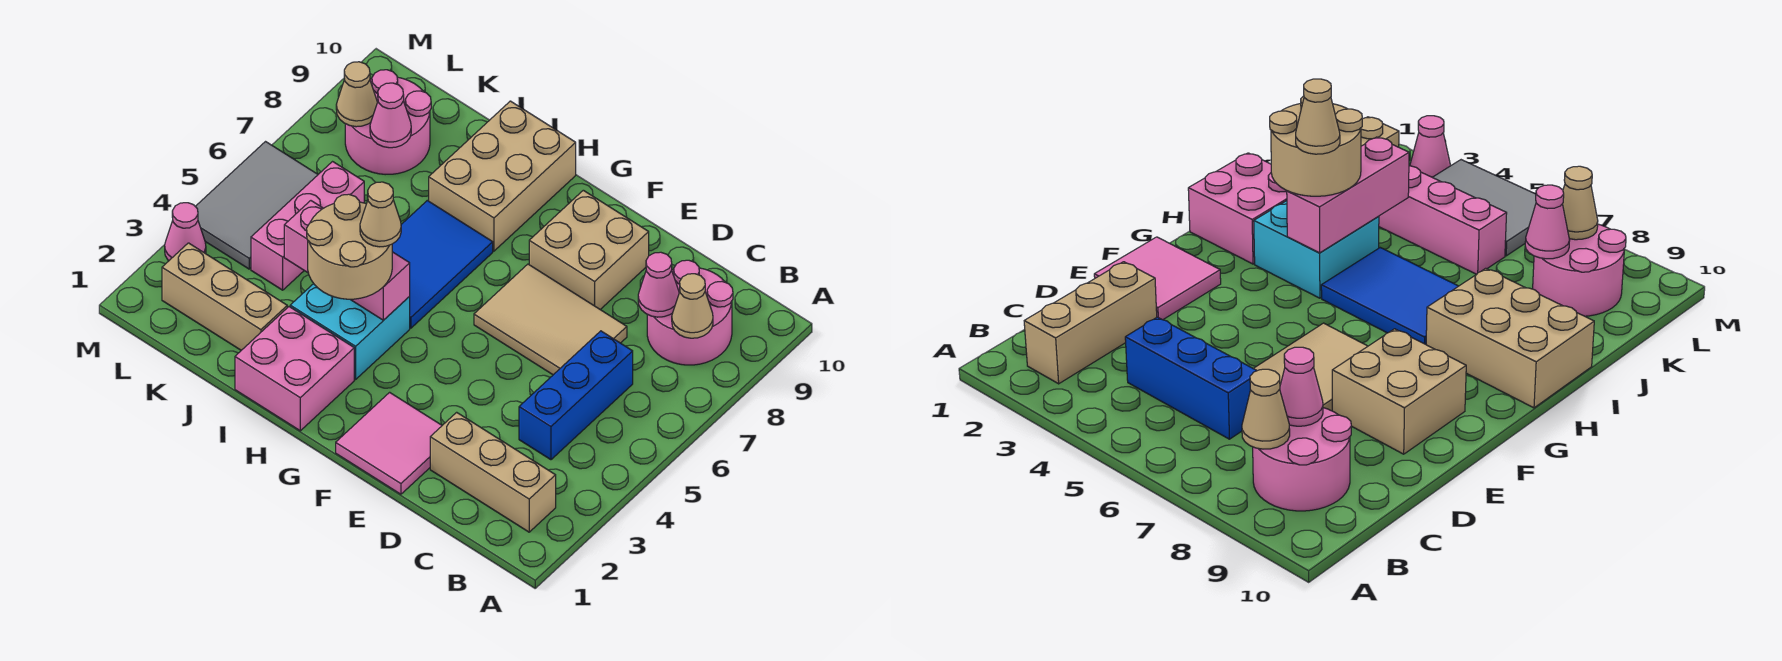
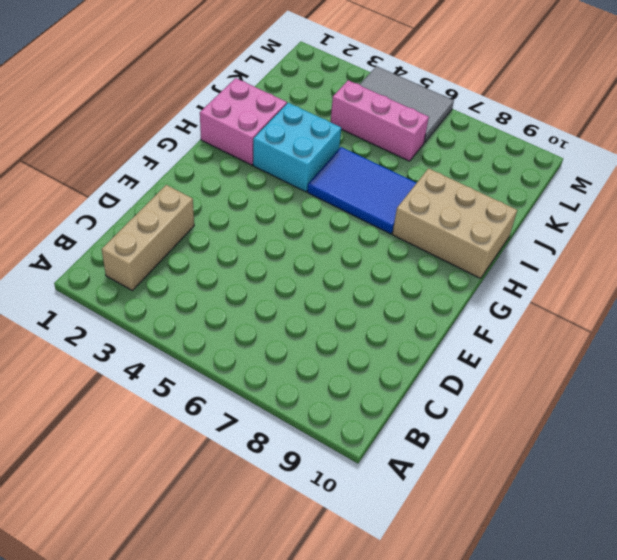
none -> pink round brick B8:C9 level 1
none -> blue brick C4:C6 level 1
none -> tan tile D6:F7 level 1

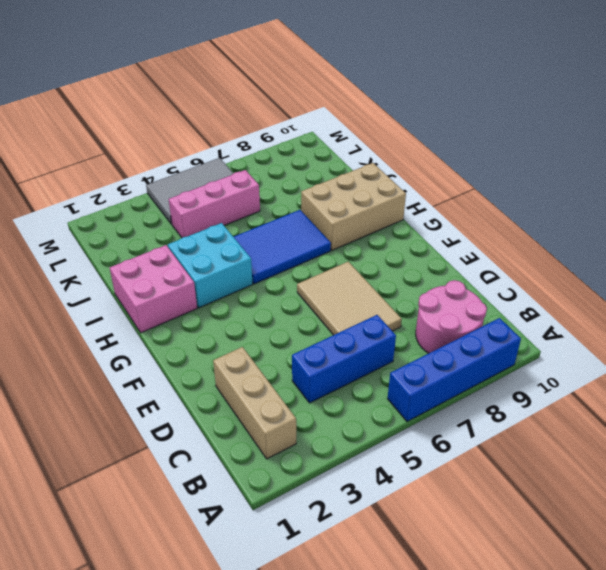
blue brick A6:A9 level 1 -> none
none -> pink tile E1:F2 level 1
none -> tan brick E8:F9 level 1
none -> tan brick J2:L2 level 1

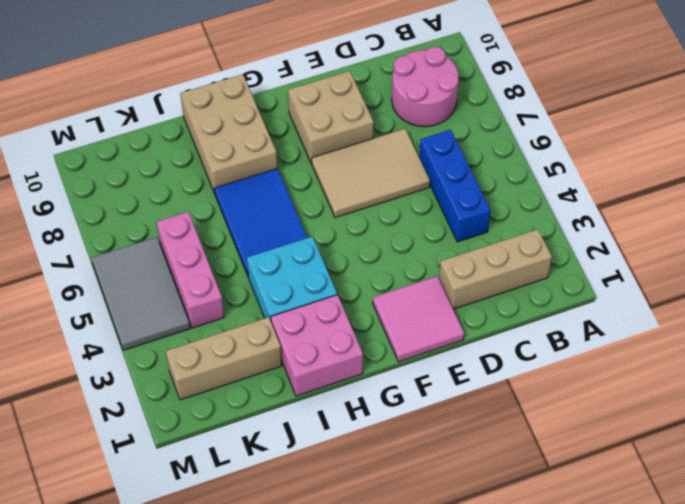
none -> pink round brick K8:L9 level 1
none -> pink cone M3 level 1
none -> tan cone B8 level 2

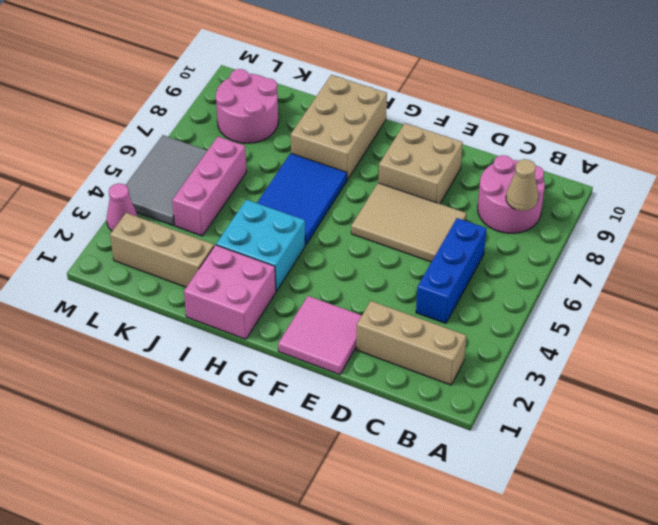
none -> pink cone C8 level 2
none -> pink brick H4:J4 level 2
none -> pink cone K8 level 2

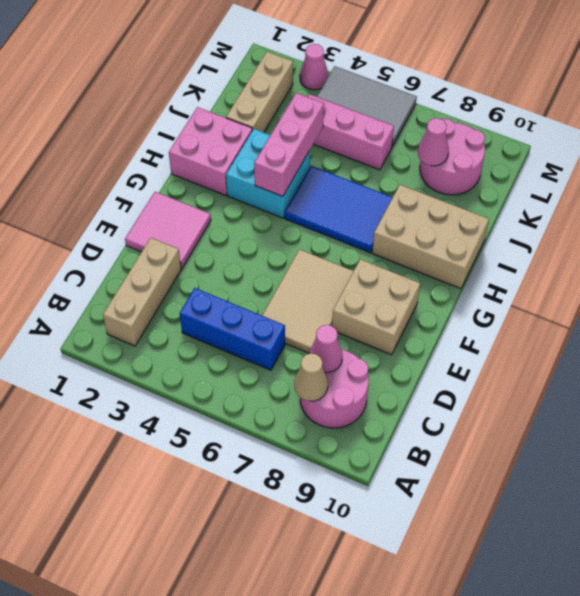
none -> tan cone L8 level 2
none -> tan round brick H3:I4 level 3
none -> tan cone H4 level 4

